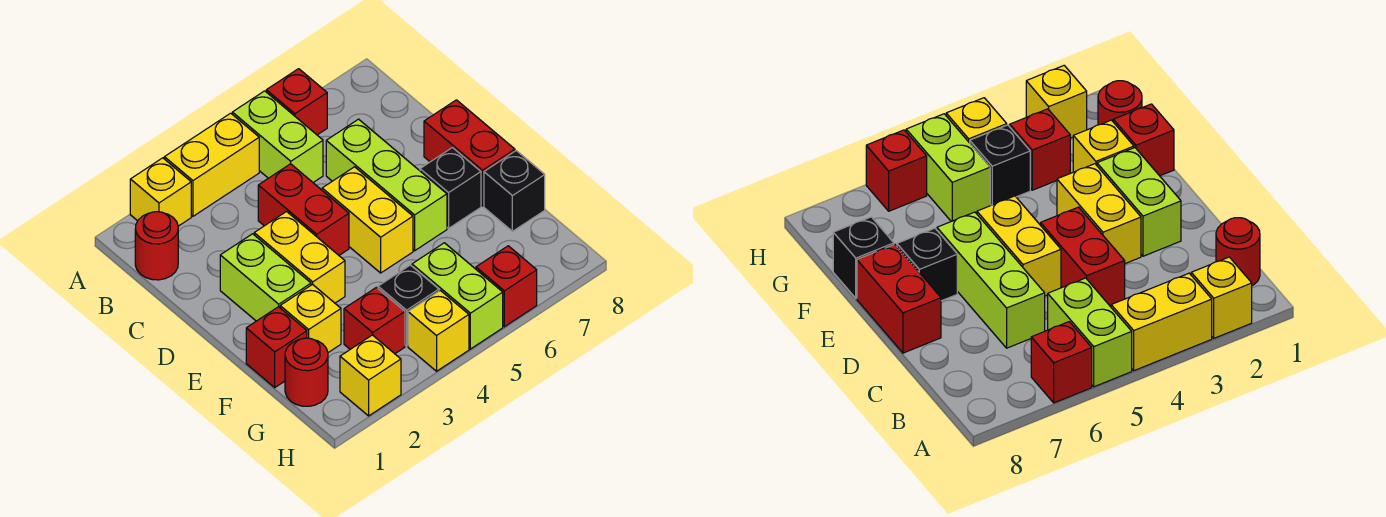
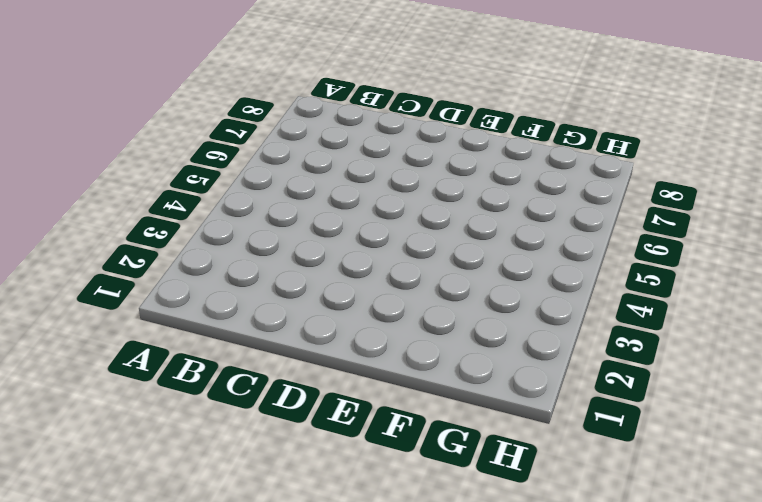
none -> yellow brick A2 level 1
none -> yellow brick A3:A4 level 1
none -> lime brick A5:B5 level 1

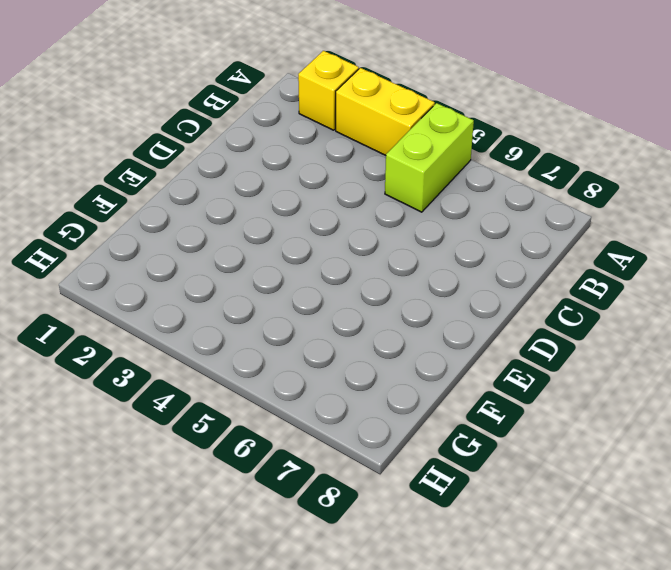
none -> red brick A6 level 1
none -> red round brick B1 level 1
none -> red brick C4:D4 level 1

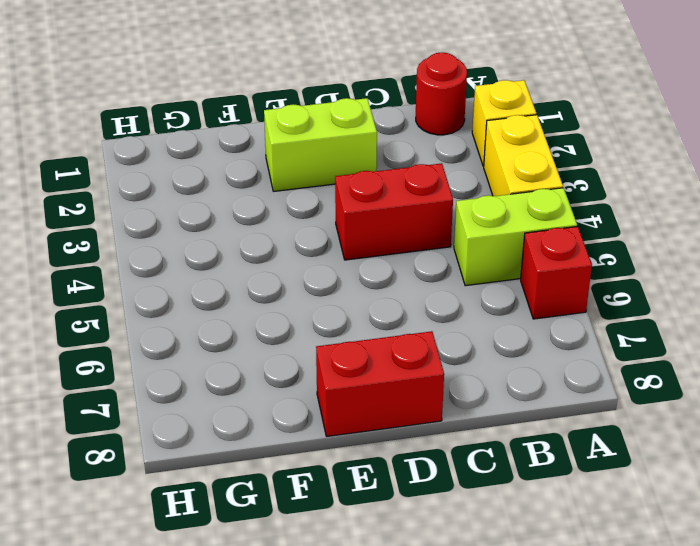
none -> lime brick C6:E6 level 1
none -> yellow brick D3:E3 level 1
none -> yellow brick D5:E5 level 1

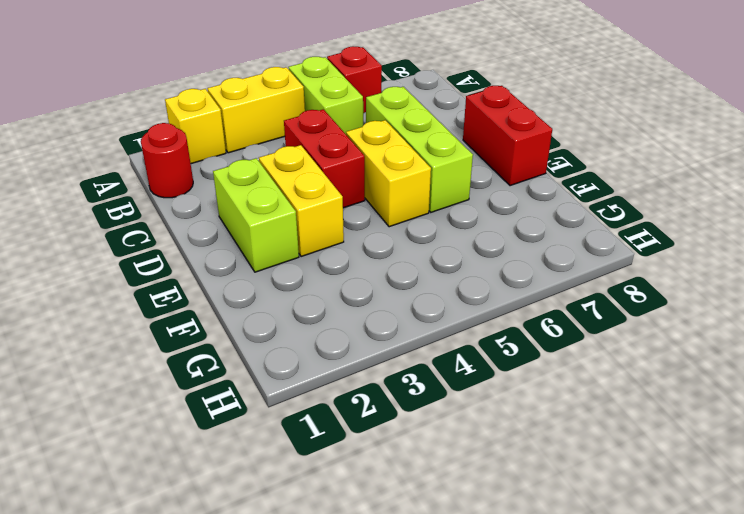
none -> black brick E7 level 1
none -> red brick F1 level 1
none -> yellow brick F2 level 1

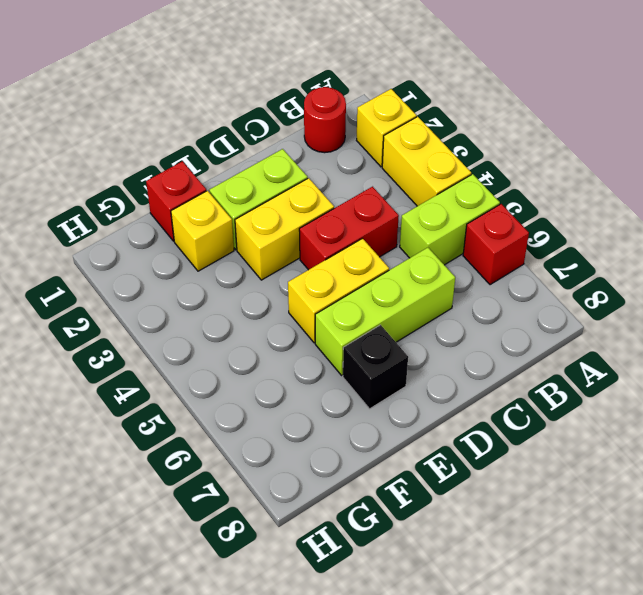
none -> red brick D8:E8 level 1
none -> black brick F8 level 1
none -> red round brick G1 level 1

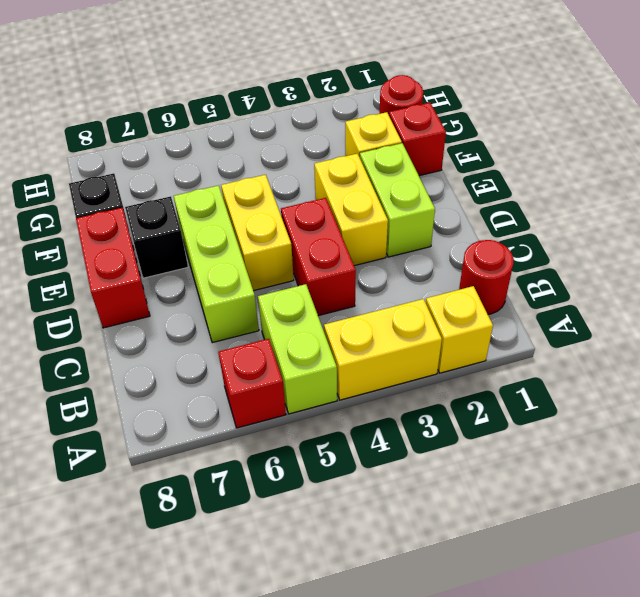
none -> red brick G3 level 1
none -> black brick G4 level 1
none -> lime brick G5:H5 level 1

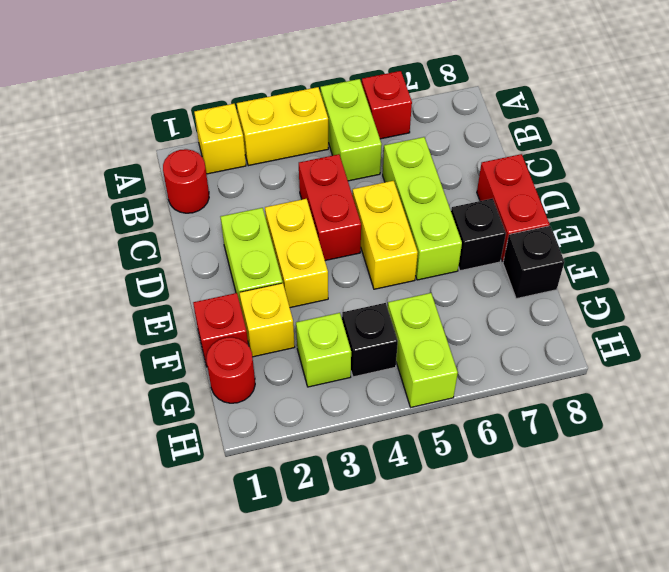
lime brick G3 level 1 -> red brick G3 level 1
none -> yellow brick H2 level 1
none -> yellow brick H4 level 1
none -> red brick H6 level 1

